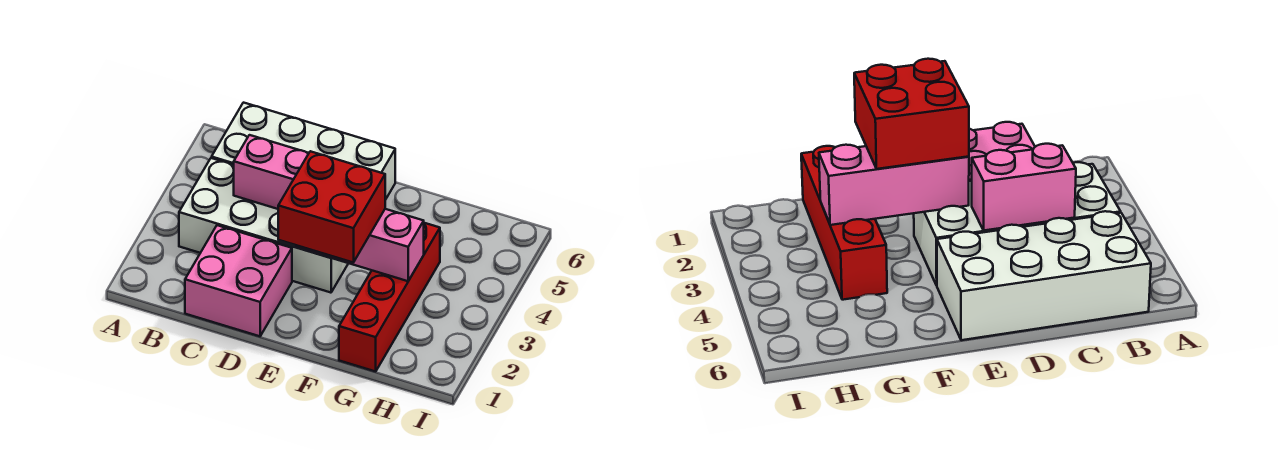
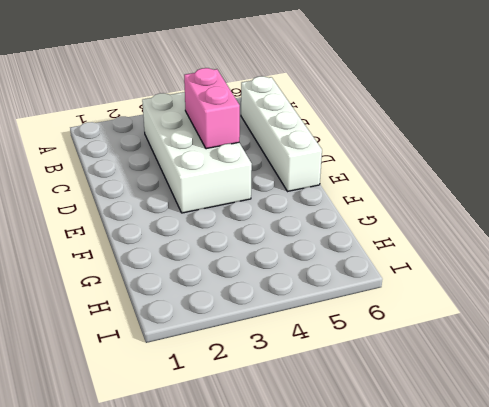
white brick B6:E6 level 1 -> white brick B5:E6 level 1
none -> pink brick C1:D2 level 1
none -> red brick G1:G4 level 1

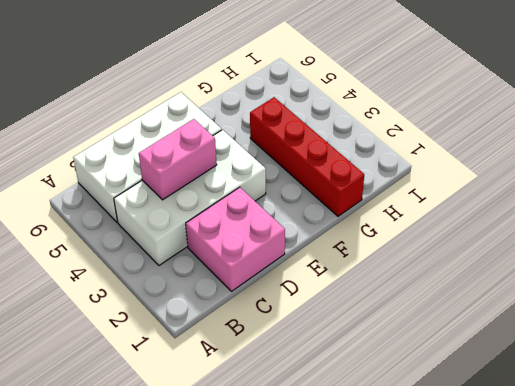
none -> pink brick E3:G3 level 2
none -> red brick E2:F3 level 3

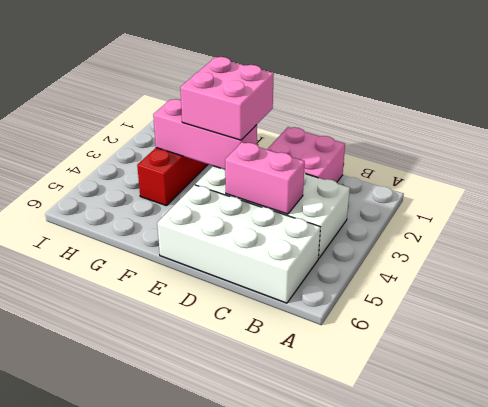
pink brick E2:F3 level 3 -> red brick E2:F3 level 3

